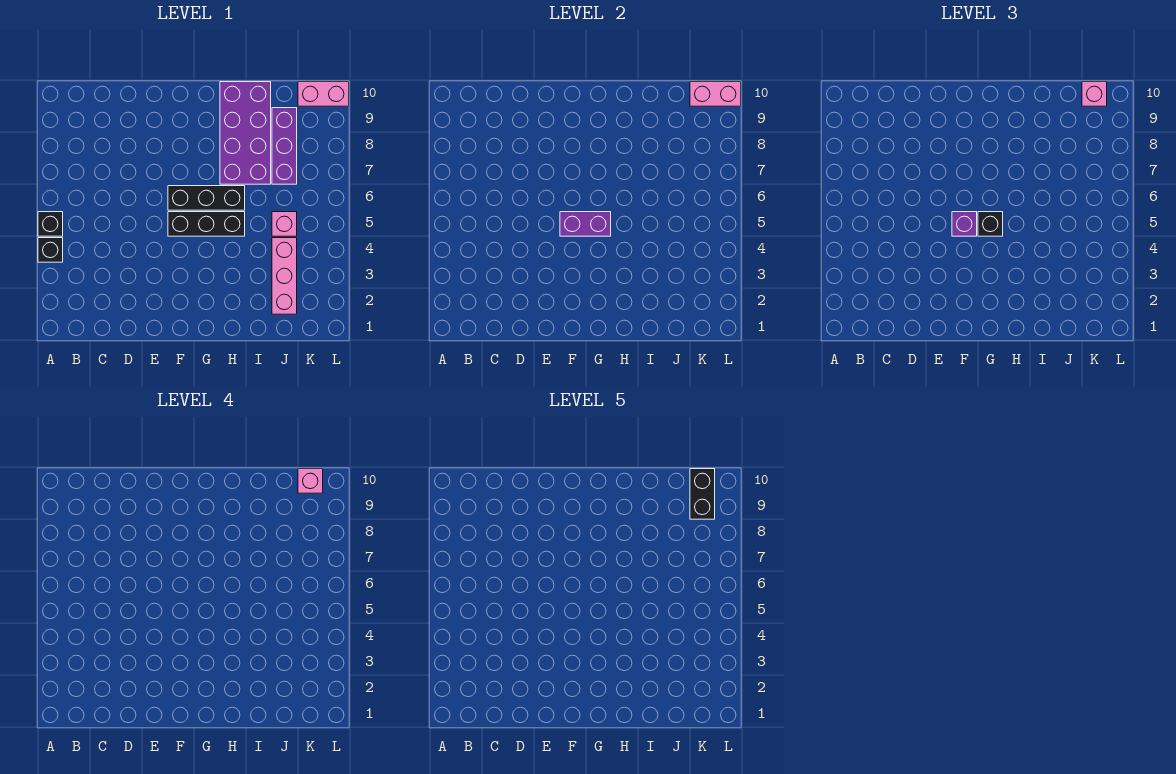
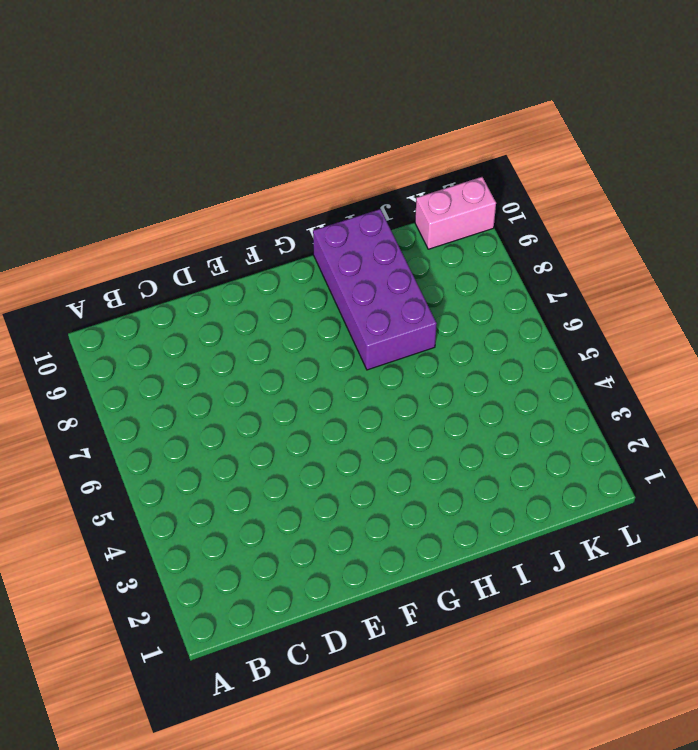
none -> black brick A4 level 1
none -> black brick A5 level 1
none -> black brick F5:H5 level 1

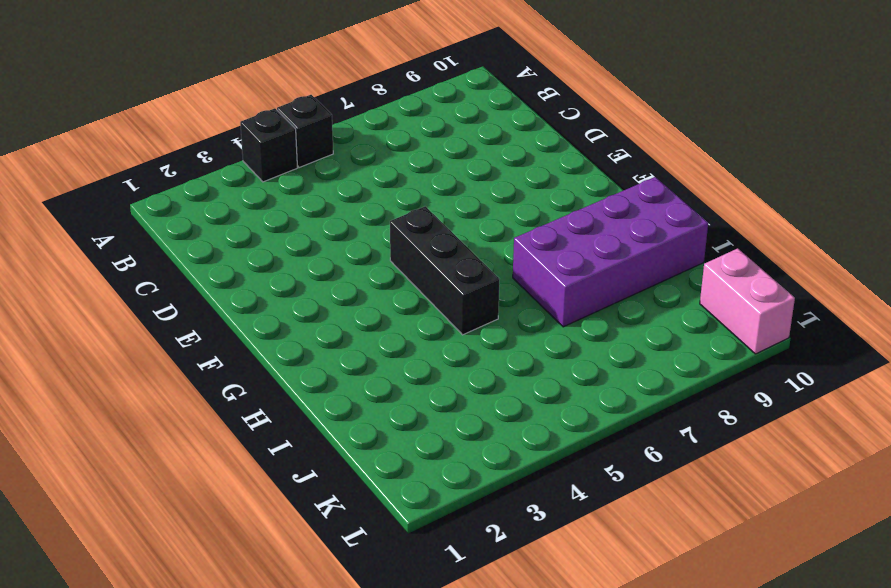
none -> black brick F6:H6 level 1
none -> pink brick J2:J4 level 1
none -> pink brick J5 level 1

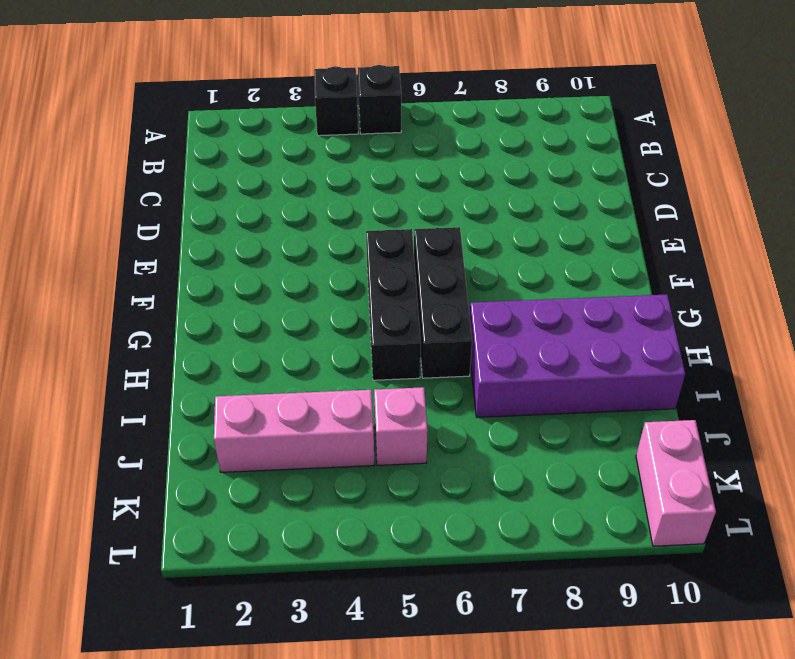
none -> purple brick J7:J9 level 1
none -> purple brick F5:G5 level 2
none -> pink brick K10:L10 level 2

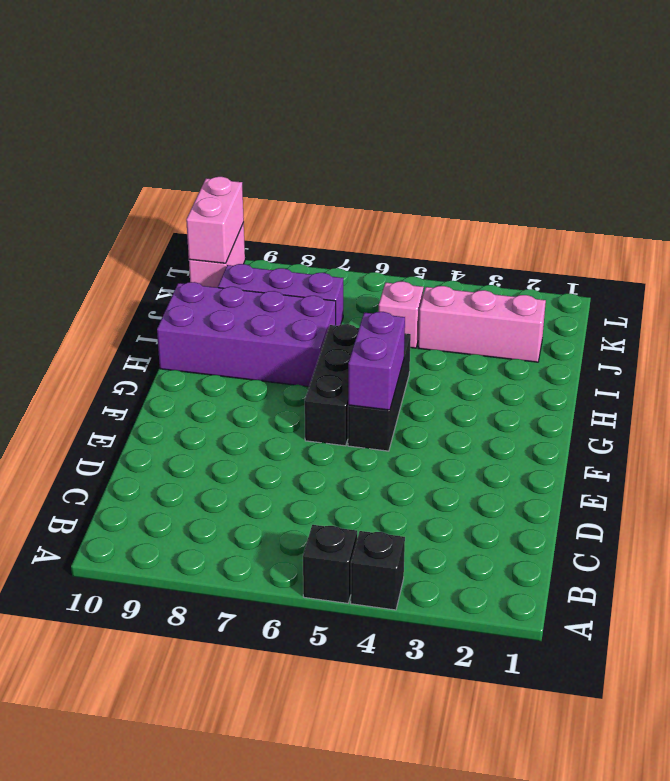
none -> purple brick F5 level 3
none -> black brick G5 level 3
none -> pink brick K10 level 3

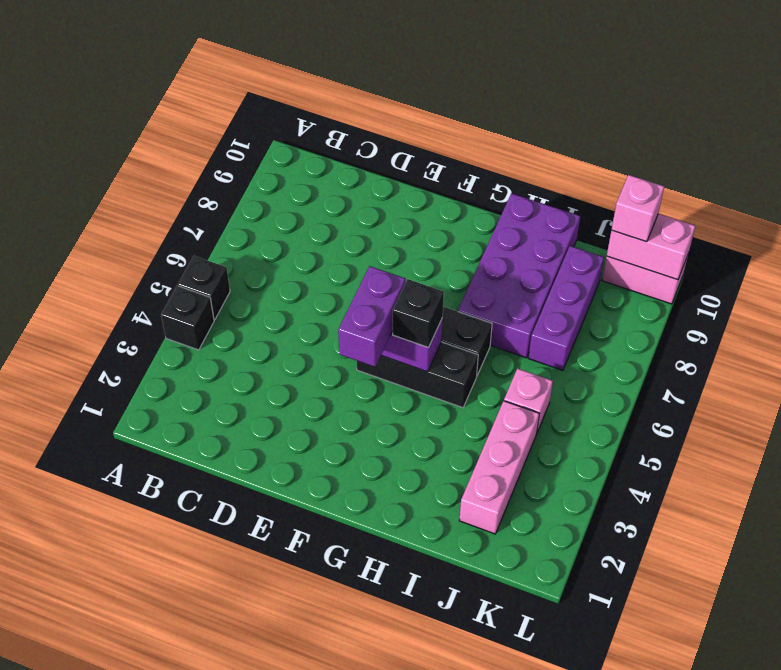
purple brick F4:F5 level 3 -> purple brick F5 level 3
none -> pink brick K10 level 4
none -> black brick K9:K10 level 5

